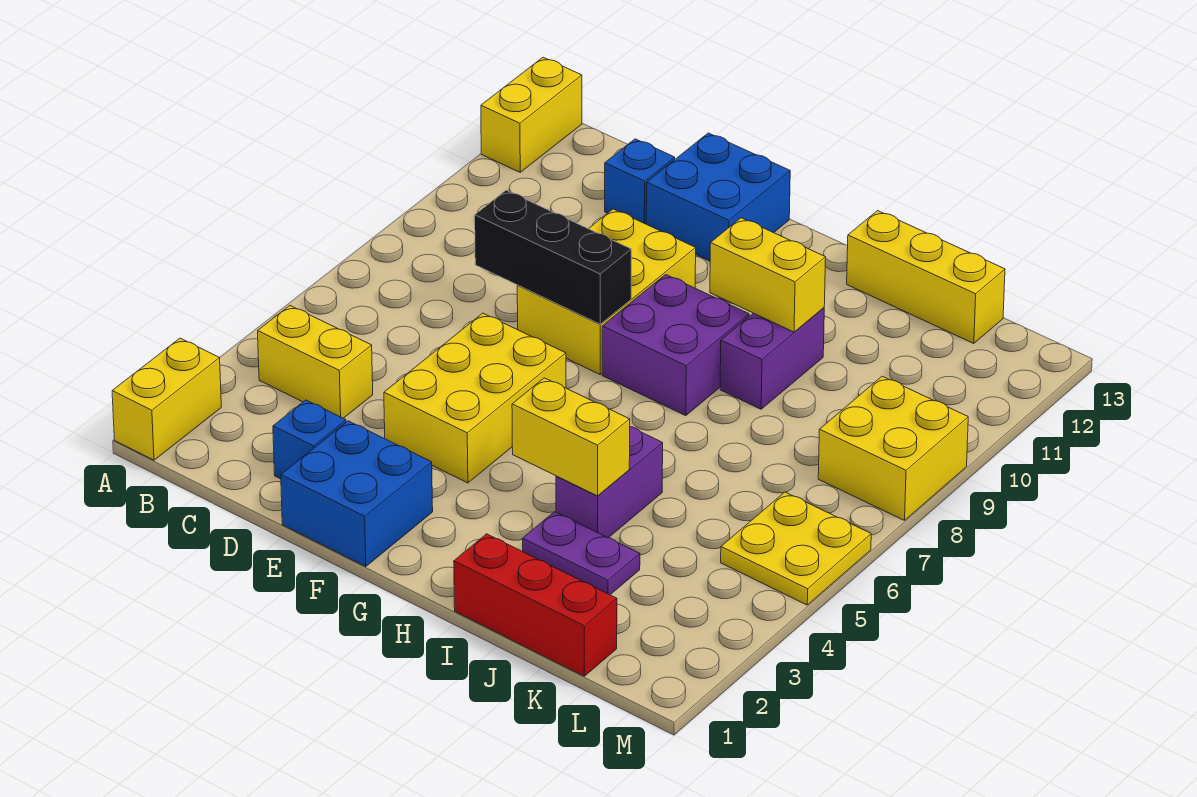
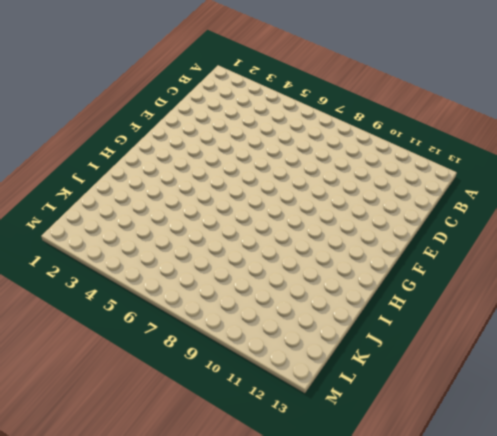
none -> yellow brick A1:A2 level 1
none -> yellow brick A12:A13 level 1
none -> yellow brick B4:C4 level 1

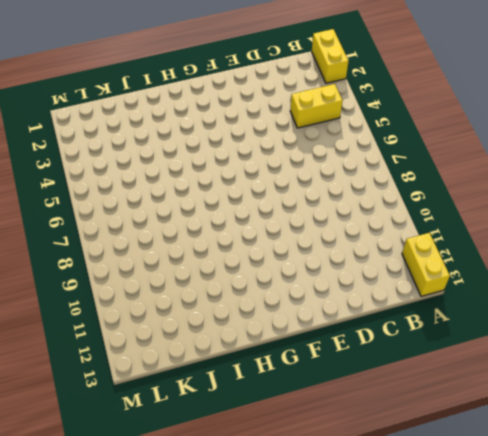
none -> blue brick D2 level 1
none -> blue brick D12 level 1
none -> blue brick E1:F2 level 1

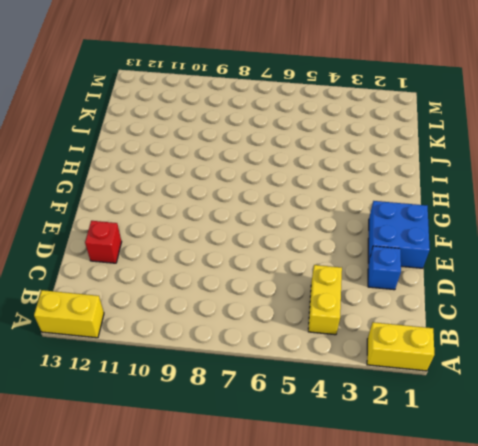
red brick D12 level 1 -> blue brick D12 level 1
none -> yellow brick E4:F6 level 1
none -> yellow brick E8:F10 level 1
none -> blue brick E12:F13 level 1

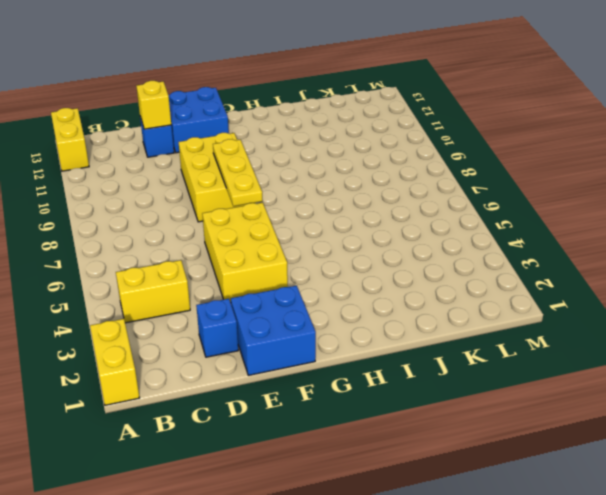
yellow brick D12 level 2 -> none
yellow plate F7:F9 level 2 -> black brick D8:F8 level 2
none -> purple brick G8:H9 level 1
none -> red brick I1:K1 level 1
none -> purple plate I3:J3 level 1

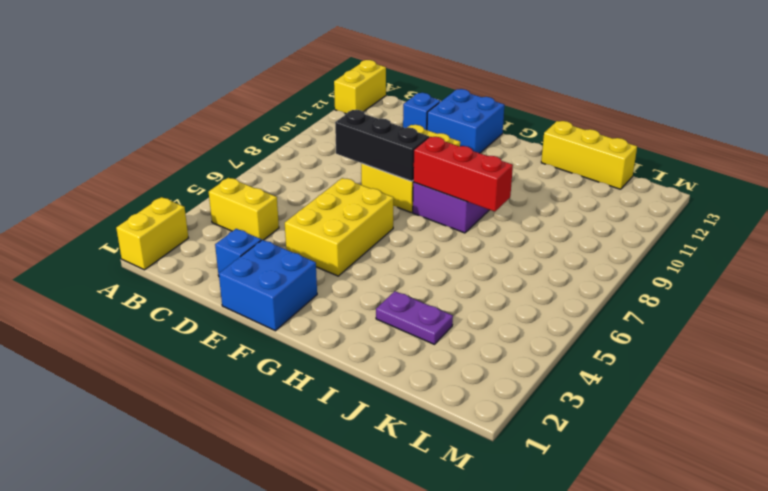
red brick G8:I8 level 2 -> red brick I1:K1 level 1
none -> purple brick I4:I5 level 1
none -> purple brick I9:I10 level 1
none -> yellow plate L5:M6 level 1

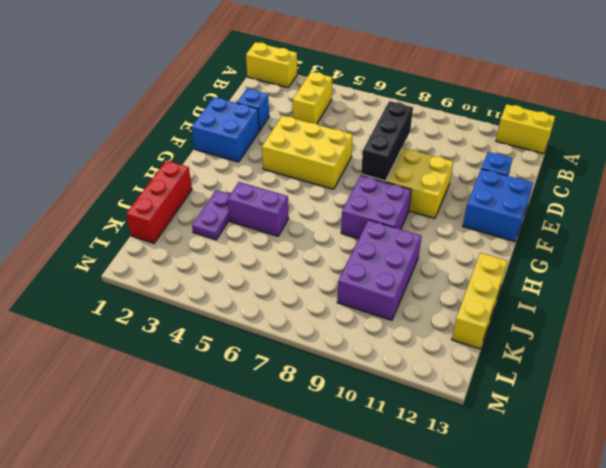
purple brick I9:K10 level 1 -> purple brick I9:I10 level 1
none -> yellow plate L5:M6 level 1
none -> yellow brick L8:M9 level 1
none -> yellow brick H4:I4 level 2

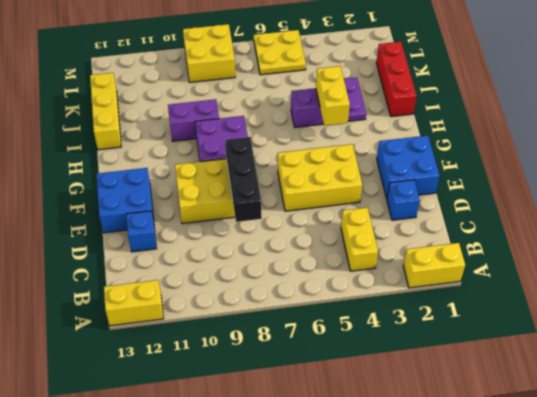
none -> yellow brick H10:I10 level 2

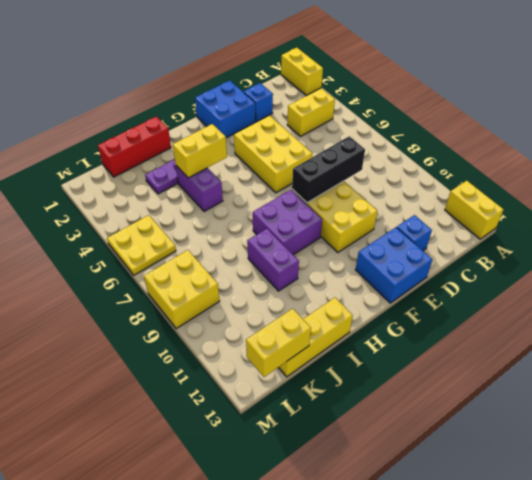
yellow brick K13:L13 level 2 -> yellow brick H10:I10 level 2

